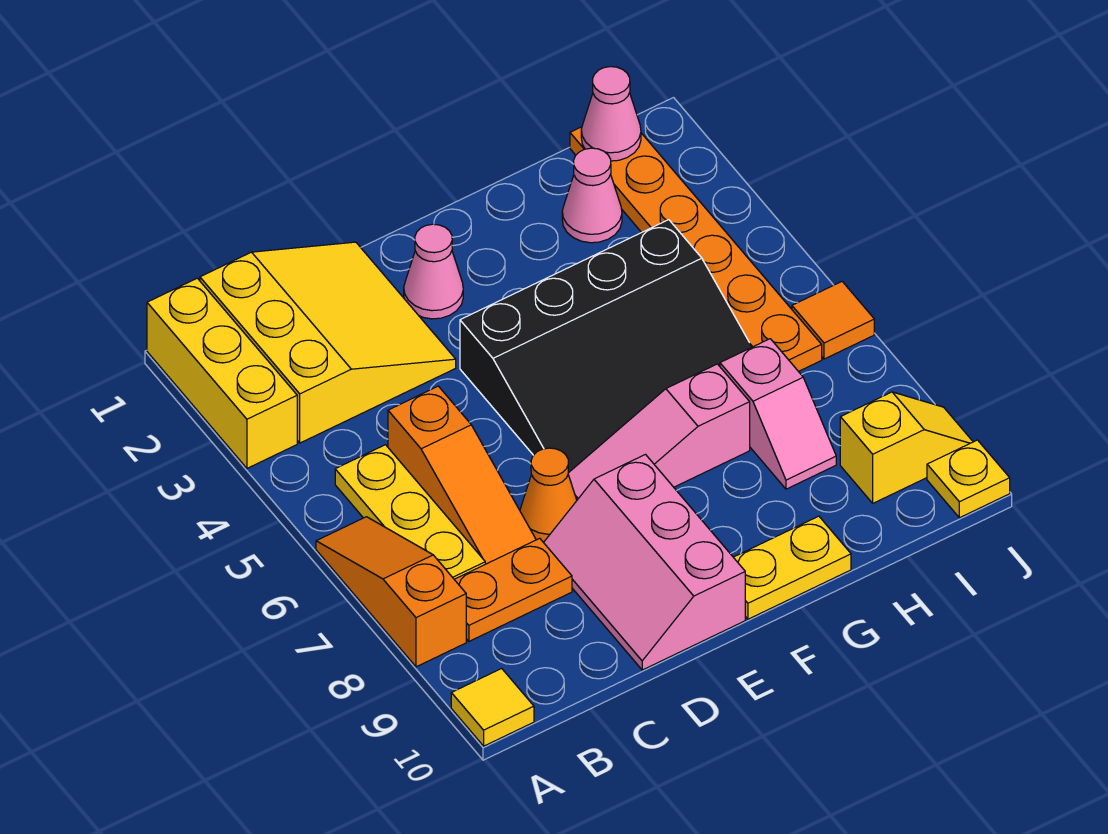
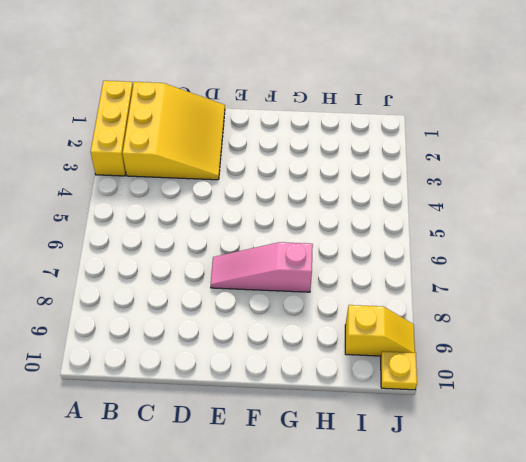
none -> orange slope A6:A8 level 1 top 8
none -> yellow tile A10 level 1
none -> yellow plate B5:B7 level 1

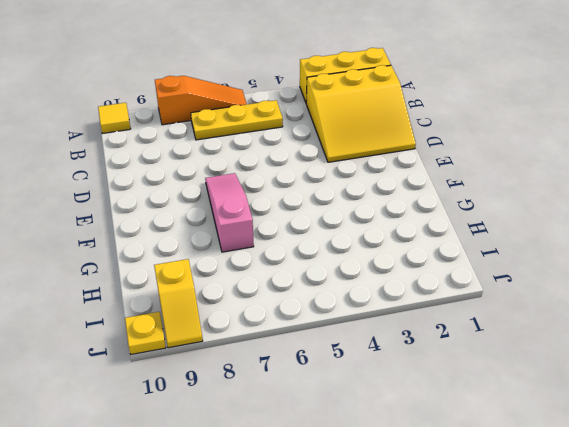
none -> orange plate B8:C8 level 1
none -> orange slope C5:C7 level 1 top 5
none -> orange cone D7 level 1

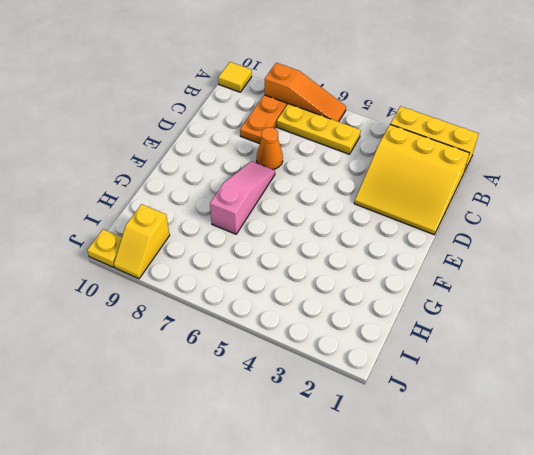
none -> orange slope C5:C7 level 1 top 5
none -> pink slope D8:E10 level 1 top E
none -> pink cone E2 level 1

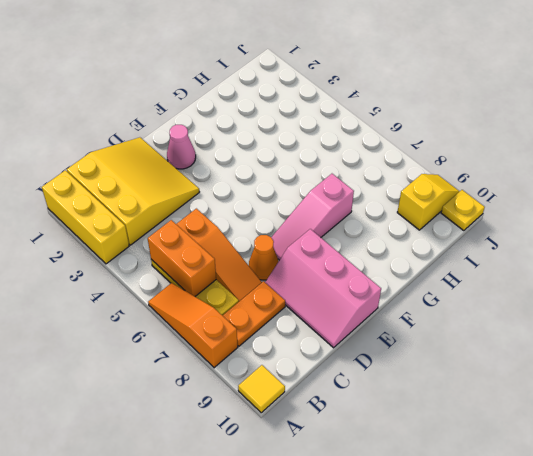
orange brick B5:B6 level 2 -> none
none -> black slope E4:H6 level 1 top 4
none -> yellow plate F10:G10 level 1
none -> pink cone H2 level 1

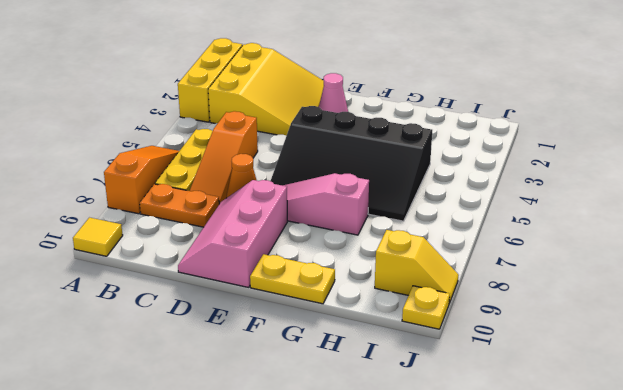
none -> pink cone H2 level 1
none -> pink slope H7:H8 level 1 top 7
none -> orange plate I1:I6 level 1

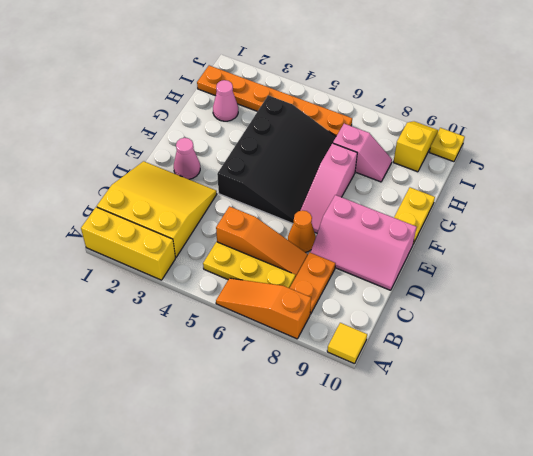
none -> orange tile J6 level 1
none -> pink cone I1 level 2

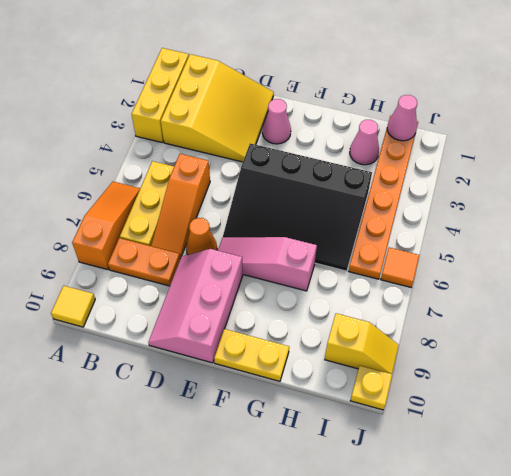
none -> pink slope H7:H8 level 1 top 7

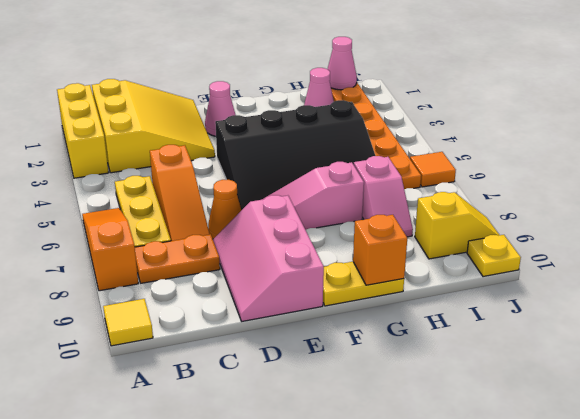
orange brick G10 level 2 -> none

